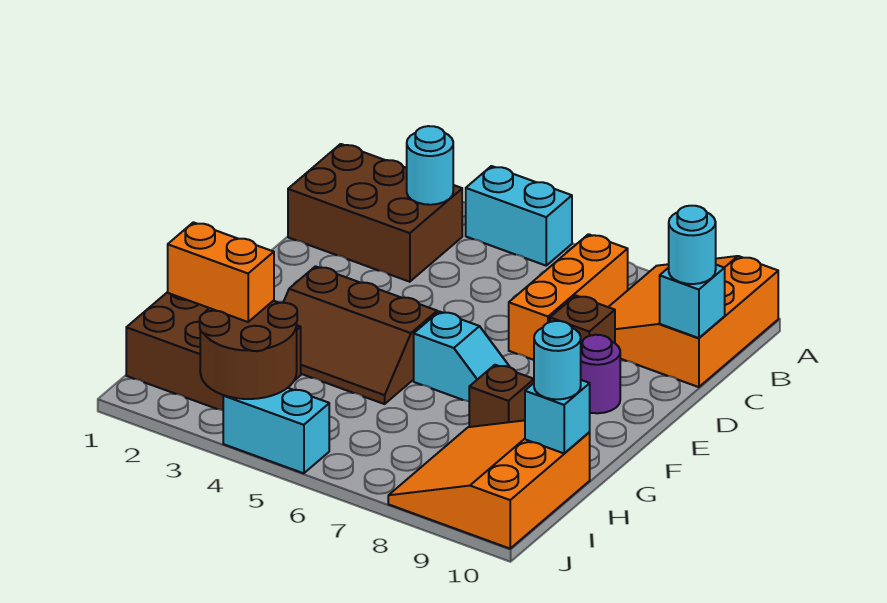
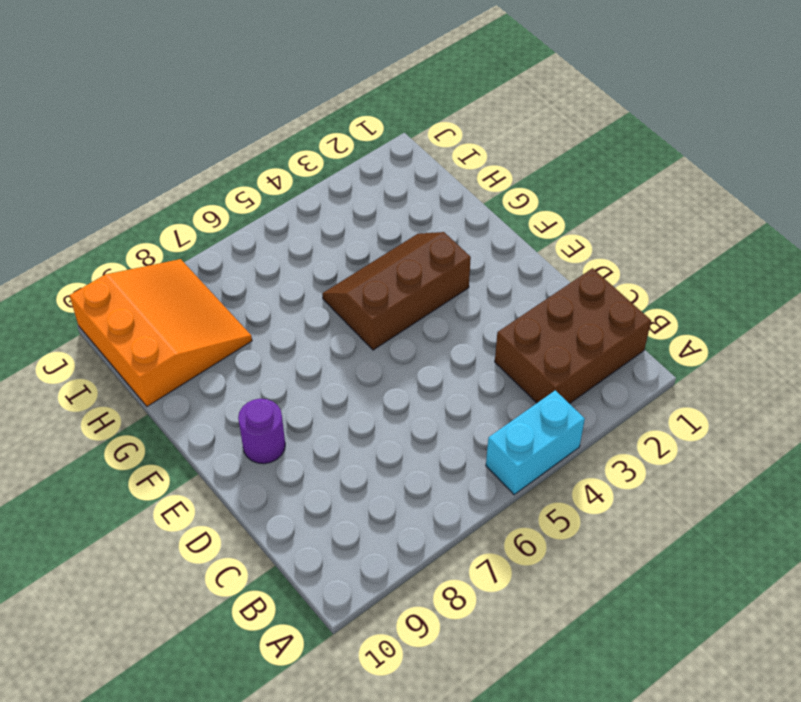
none -> orange slope A8:C10 level 1 top 10
none -> orange brick B7:D7 level 1
none -> brown brick D8 level 1

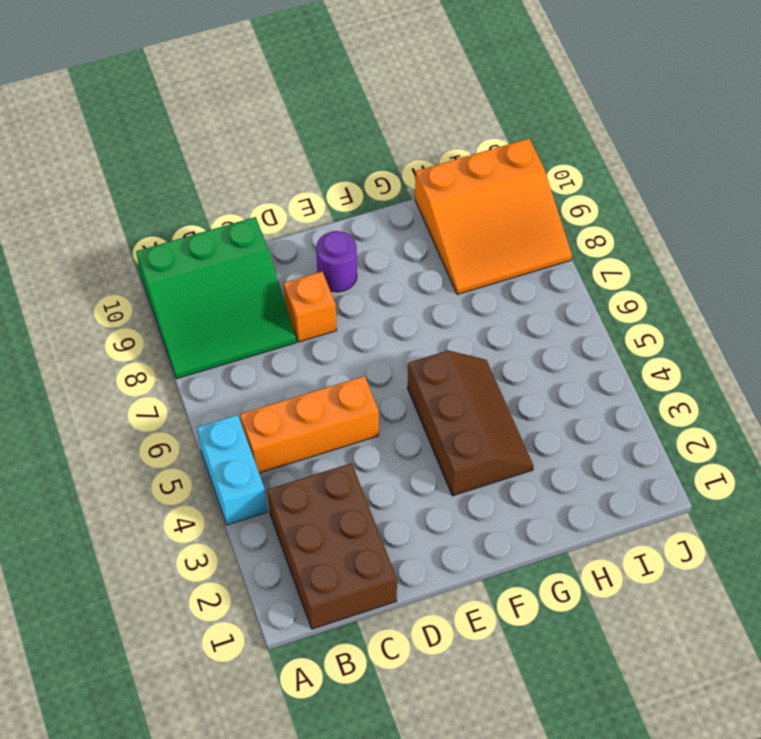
green slope A8:C10 level 1 top 10 -> orange slope A8:C10 level 1 top 10
orange brick B5:D5 level 1 -> orange brick B7:D7 level 1
orange brick D8 level 1 -> brown brick D8 level 1
none -> cyan slope F6:F7 level 1 top 6
none -> brown brick G8 level 1
none -> brown brick H1:I3 level 1

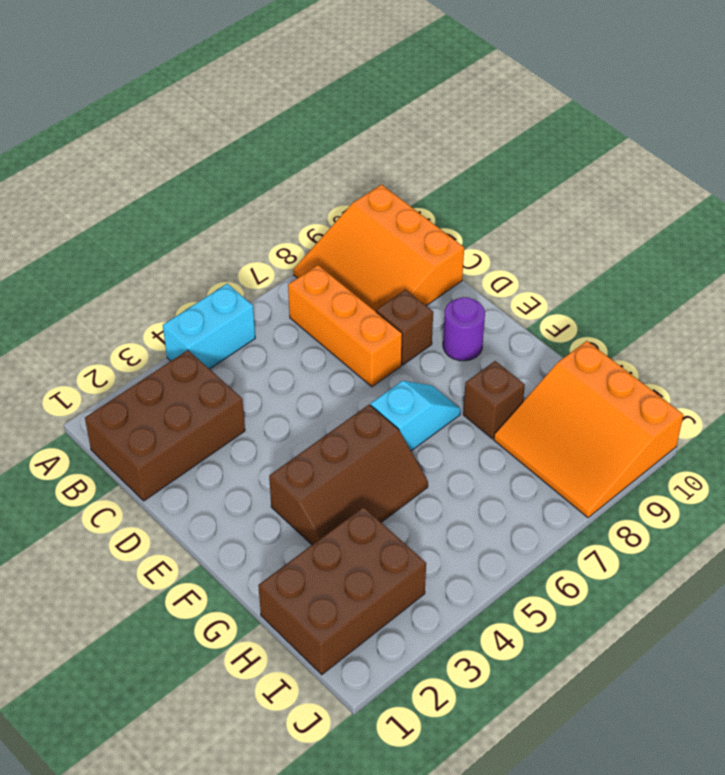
none -> cyan brick J4:J5 level 1
none -> cyan round brick B3 level 2
none -> cyan brick C10 level 2

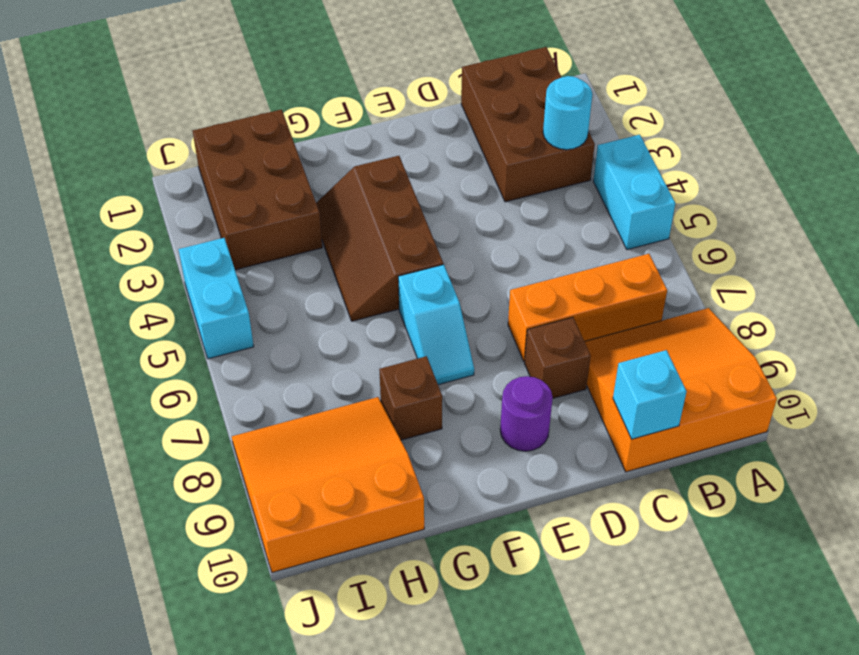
none -> cyan brick H10 level 2
none -> brown round brick I3:J4 level 2
none -> cyan round brick C10 level 3

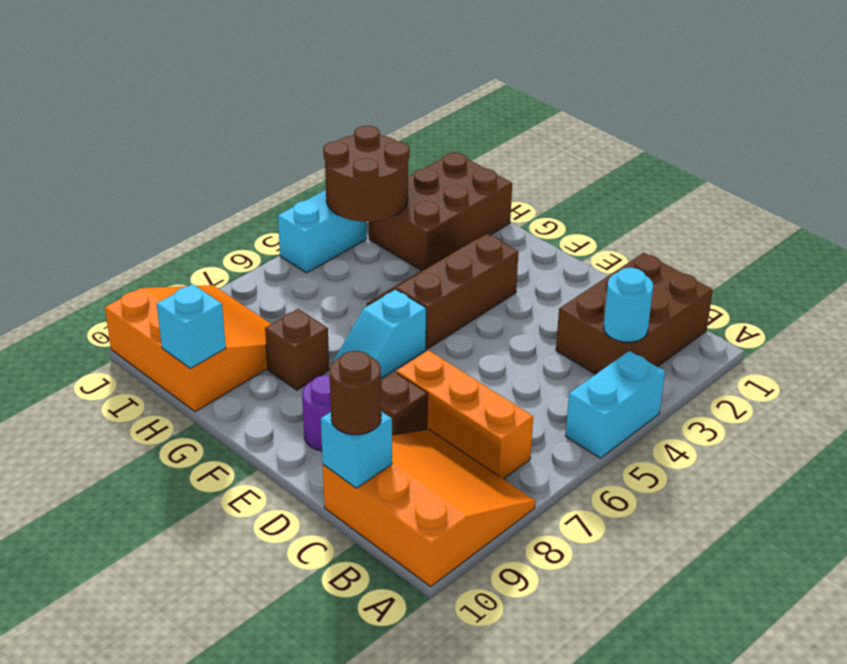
brown round brick C10 level 3 -> cyan round brick C10 level 3
none -> cyan round brick H10 level 3
none -> orange brick I2:I3 level 3

